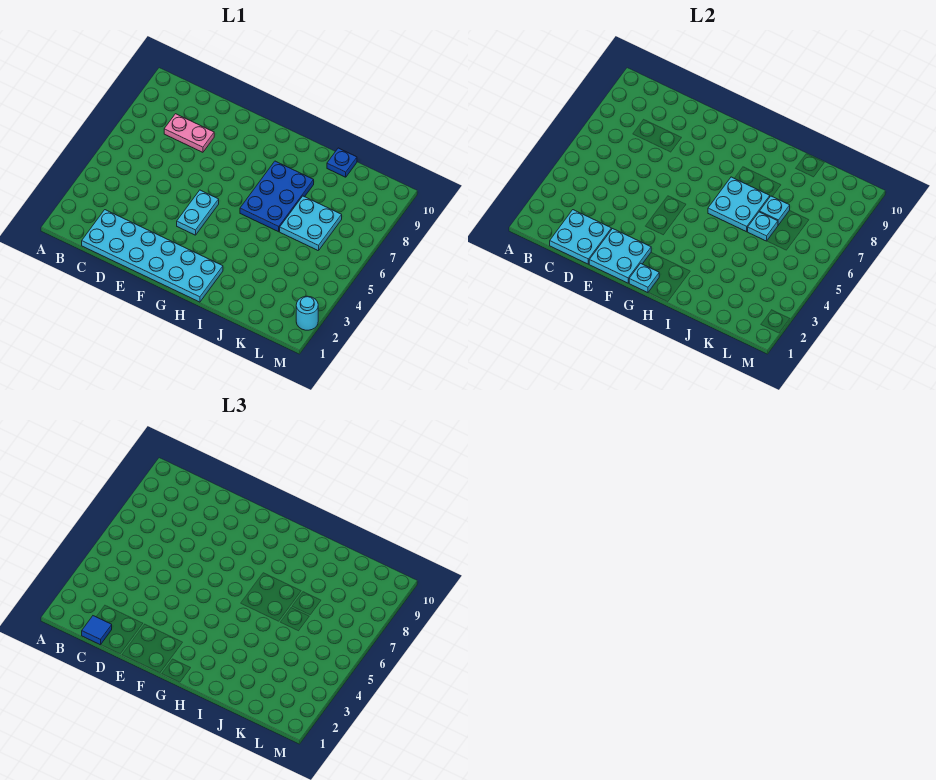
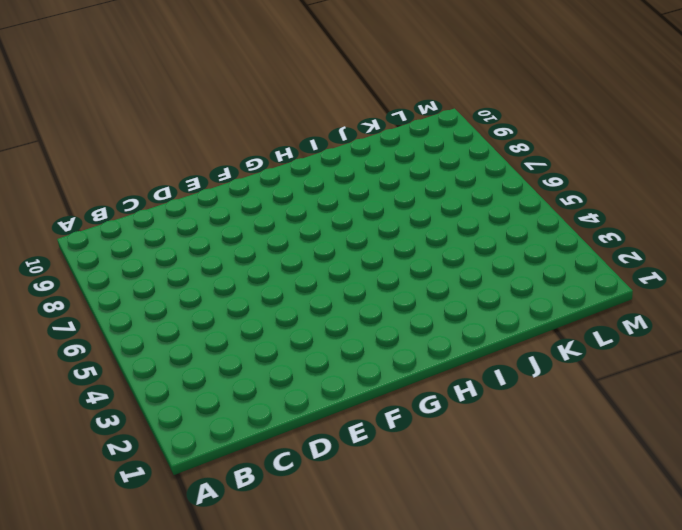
none -> cyan plate C1:H2 level 1
none -> pink plate C8:D8 level 1
none -> cyan plate F4:F5 level 1

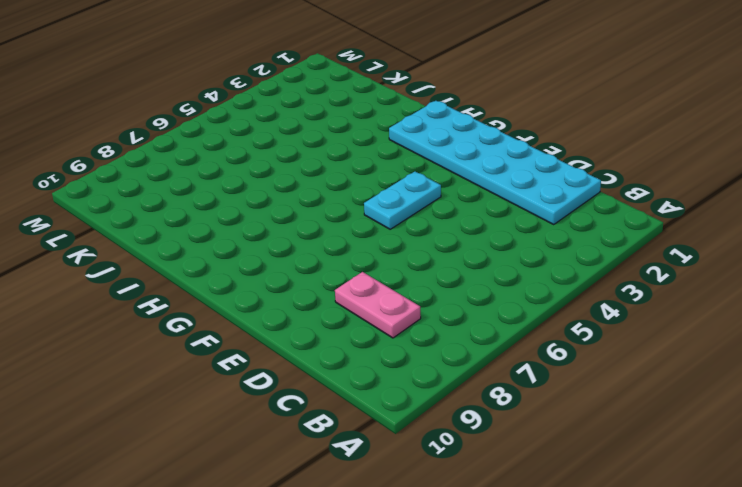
none -> blue plate H6:I8 level 1
none -> cyan plate J6:K7 level 1
none -> blue plate J10 level 1

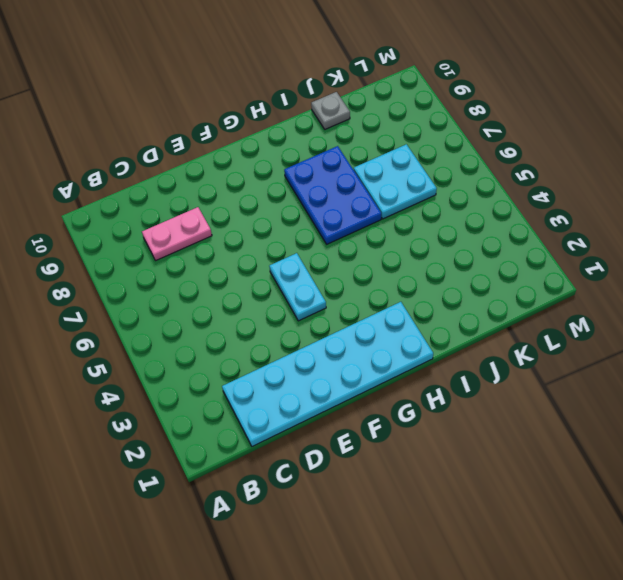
grey plate J10 level 1 -> blue plate J10 level 1
none -> cyan round brick M2 level 1
none -> cyan plate C1:D2 level 2
none -> cyan plate E1:F2 level 2

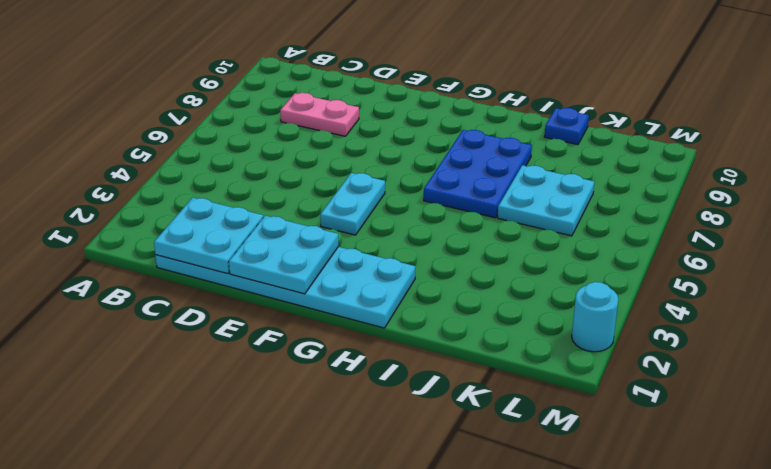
none -> cyan plate G1 level 2
none -> cyan plate H6:I7 level 2
none -> cyan plate J6 level 2

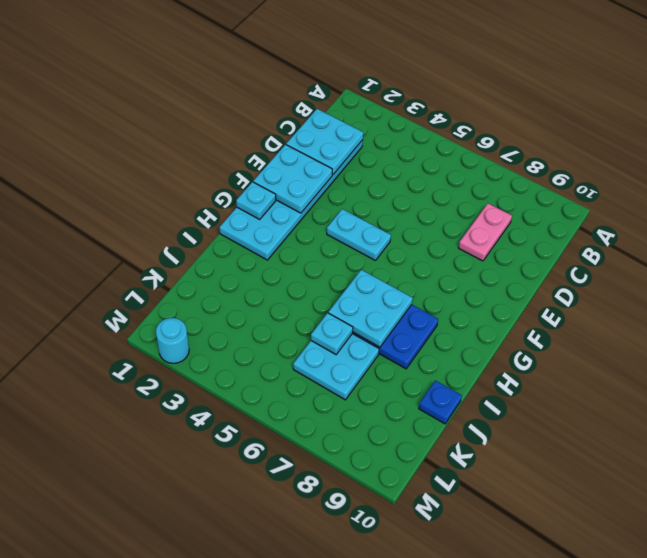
none -> cyan plate J7 level 2
none -> blue tile C1 level 3

